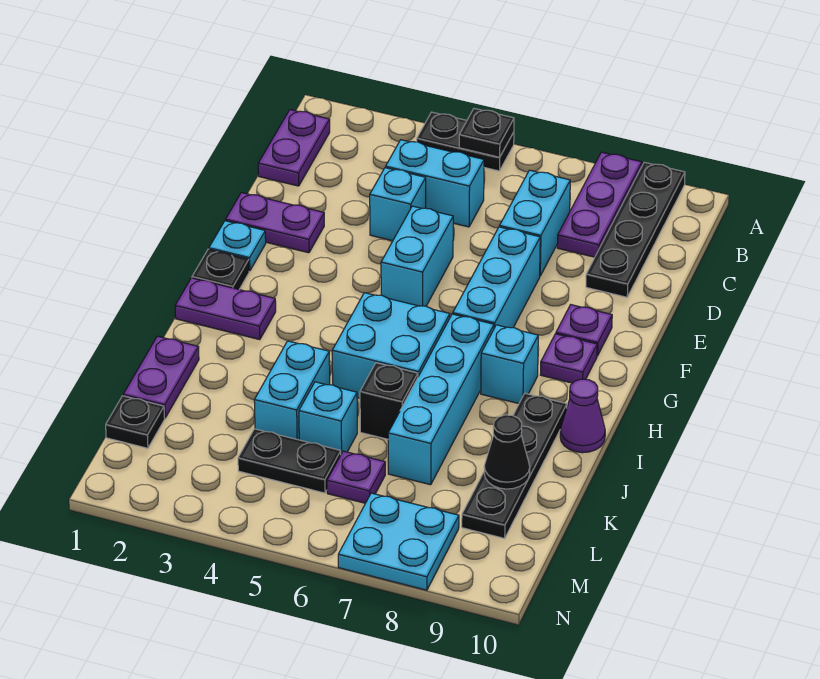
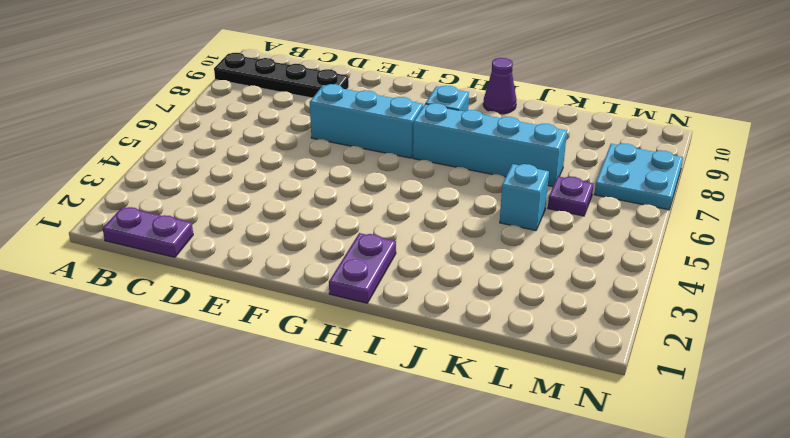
none -> black plate A4:A5 level 1
none -> purple plate A8:C8 level 1
none -> cyan brick C4:C5 level 1
none -> cyan brick C7:D7 level 1

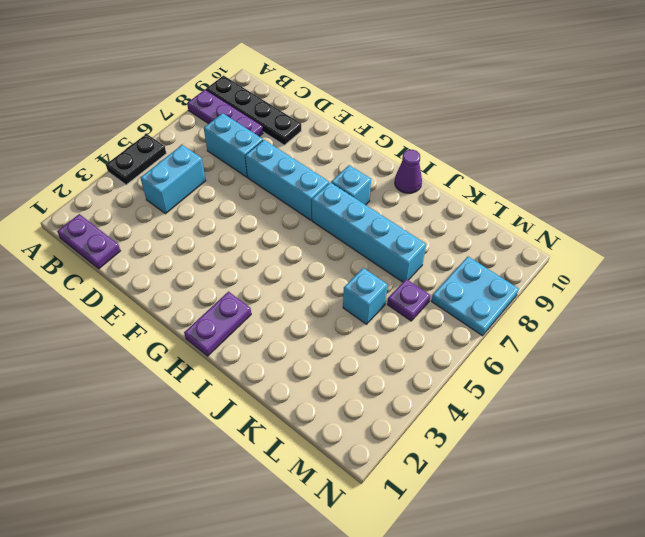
none -> cyan brick D4 level 1
none -> purple plate E1:E2 level 1
none -> cyan brick E5:F5 level 1
none -> cyan plate F1 level 1

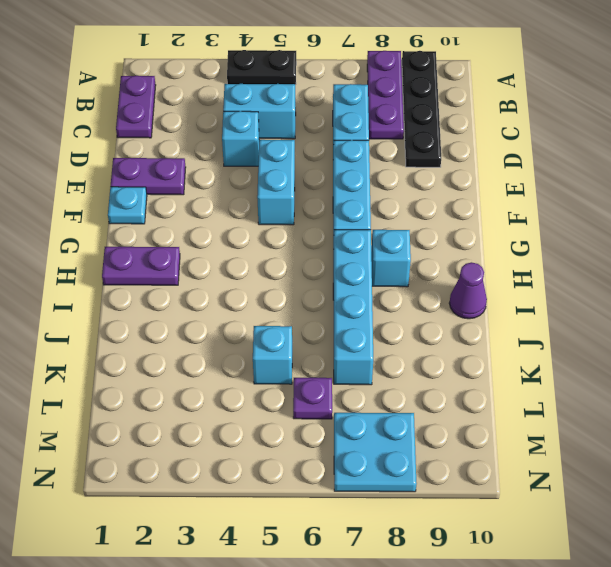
none -> purple plate F9 level 1
none -> black plate G1 level 1
none -> purple plate G9 level 1
none -> cyan brick H5:I6 level 1

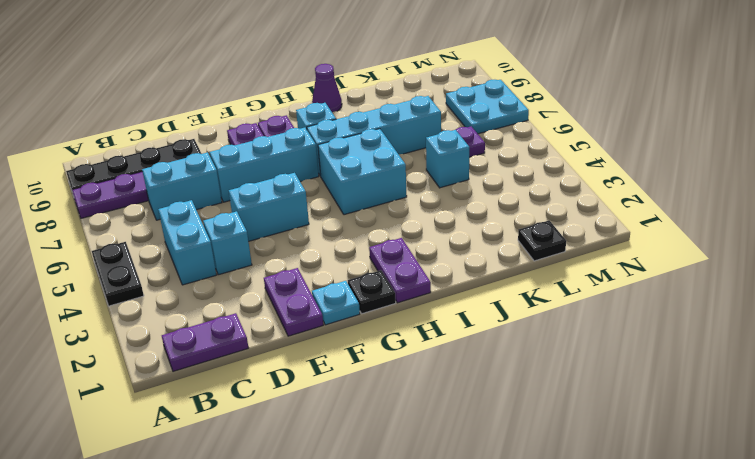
none -> black plate I9:L9 level 1
none -> purple plate J1:K1 level 1
none -> cyan brick J4:K4 level 1
none -> black brick J6 level 1

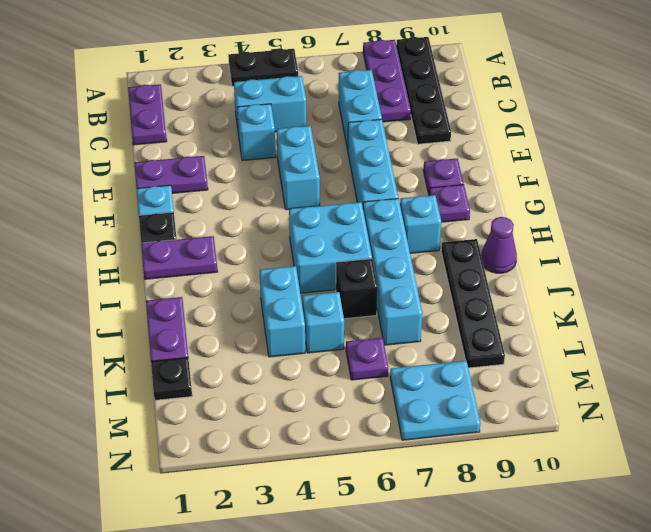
none -> black plate L4:L5 level 1
none -> black plate A5 level 2
none -> black cone K9 level 2

